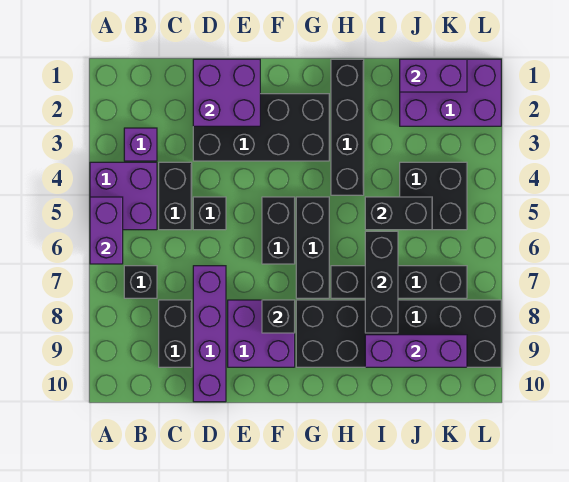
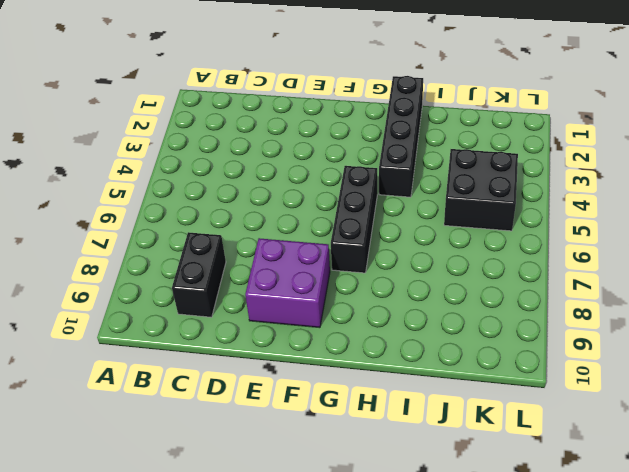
none -> purple brick A4:B5 level 1
none -> purple brick B3 level 1
none -> black brick B7 level 1

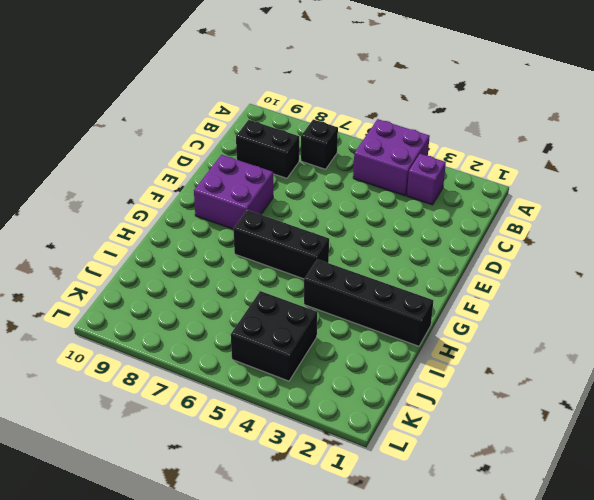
none -> black brick C4:C5 level 1
none -> black brick D2:G3 level 1
none -> black brick D5 level 1

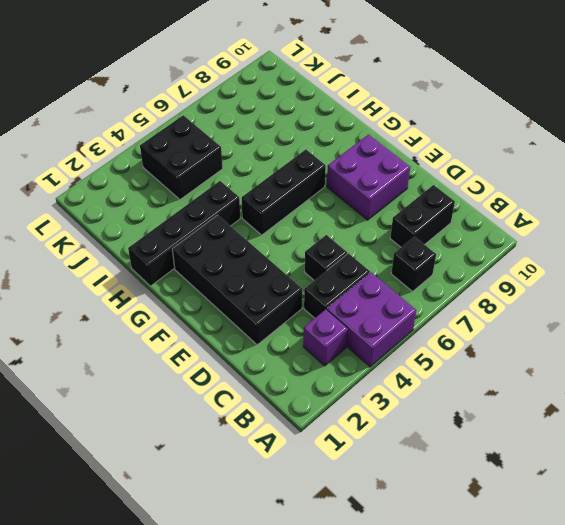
none -> purple brick D7:D10 level 1
none -> black brick F5:F6 level 1
none -> black brick G8:L9 level 1

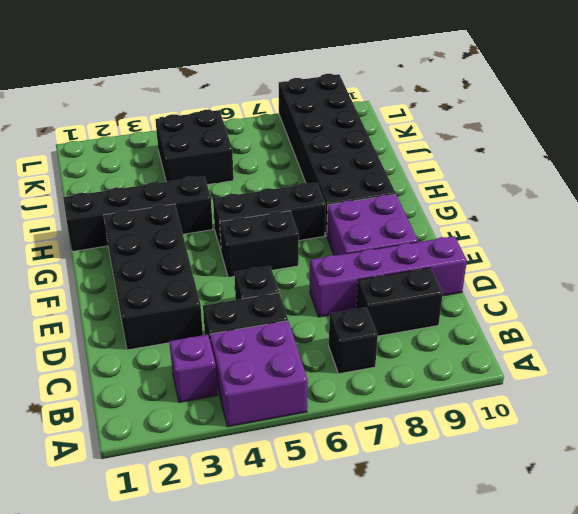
none -> black brick H7:K7 level 1
none -> purple brick J1:L2 level 1
none -> purple brick A5:A6 level 2

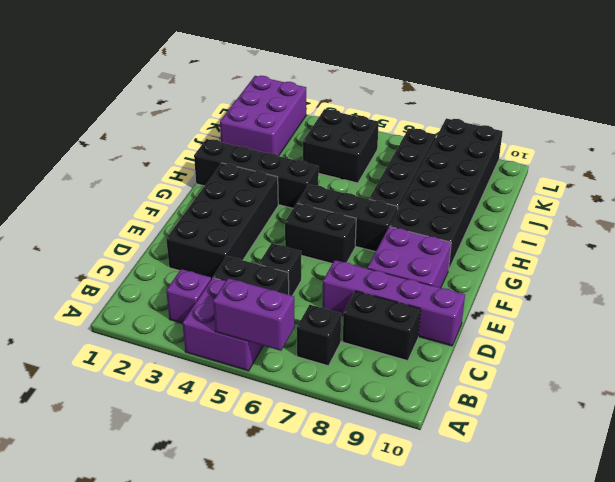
none -> purple brick D1:E2 level 2
none -> black brick F8 level 2
none -> black brick I5:J5 level 2

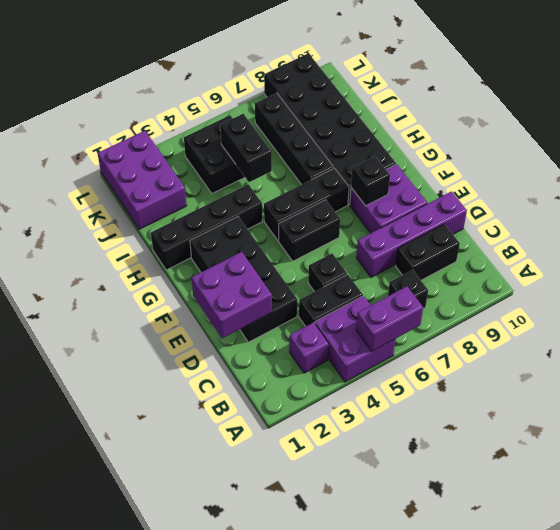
none -> black brick I6:I8 level 2
none -> purple brick I9:K9 level 2
none -> purple brick J1:K1 level 2

